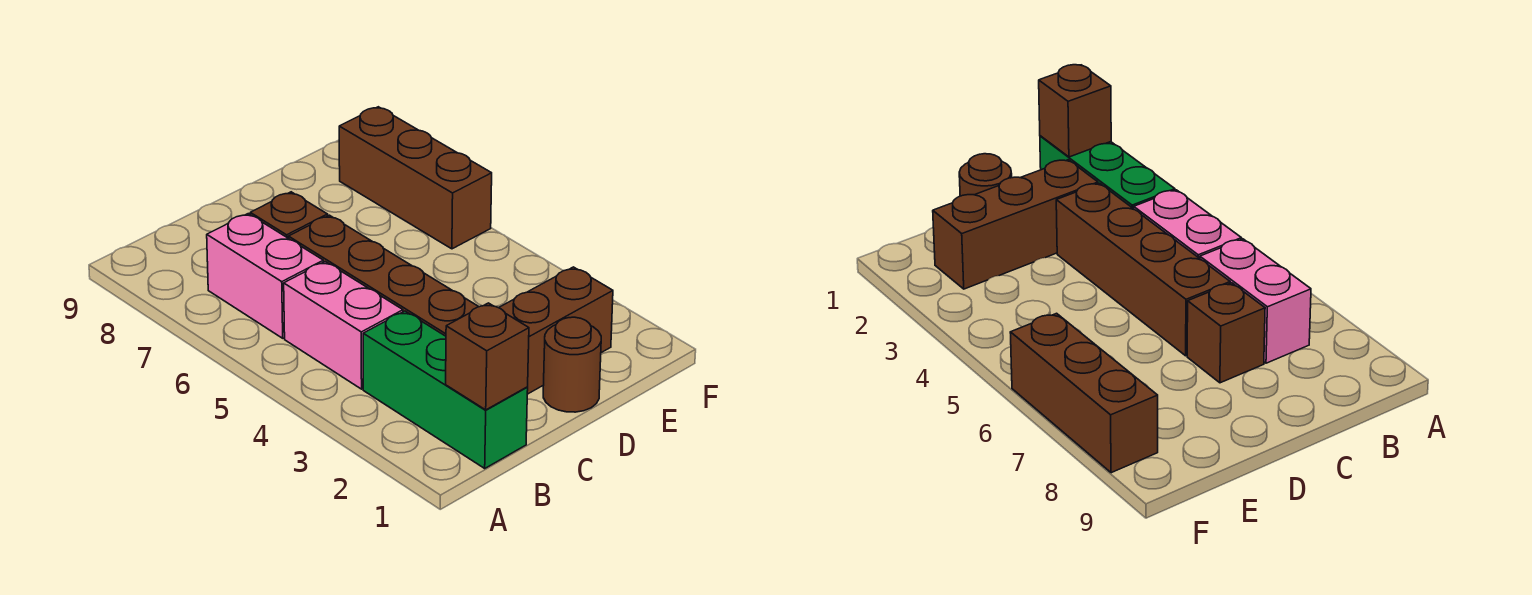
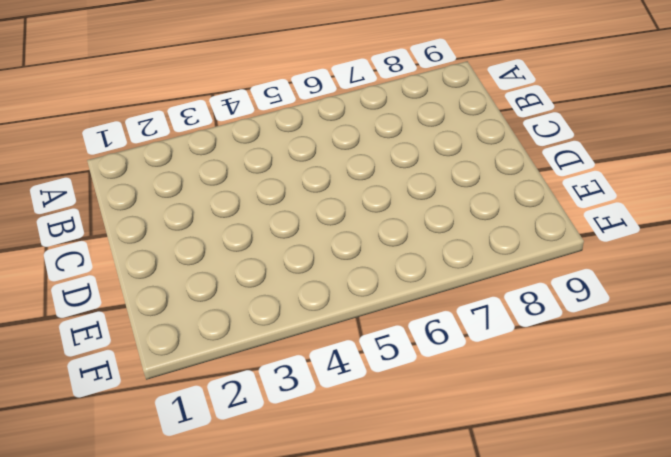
none -> green brick B1:B3 level 1
none -> pink brick B4:B5 level 1

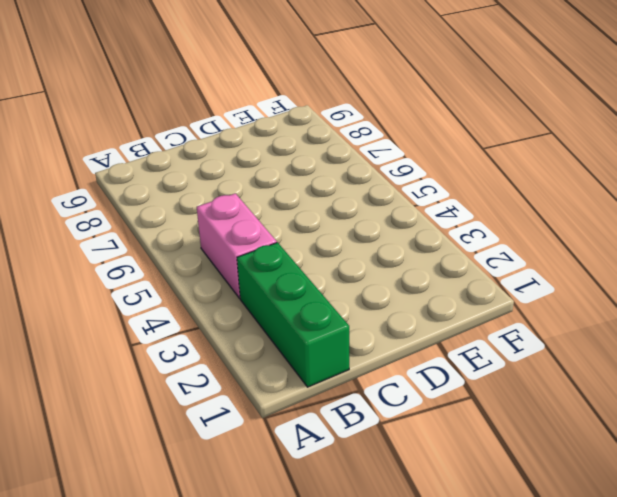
none -> pink brick B6:B7 level 1
none -> brown brick C2:E2 level 1

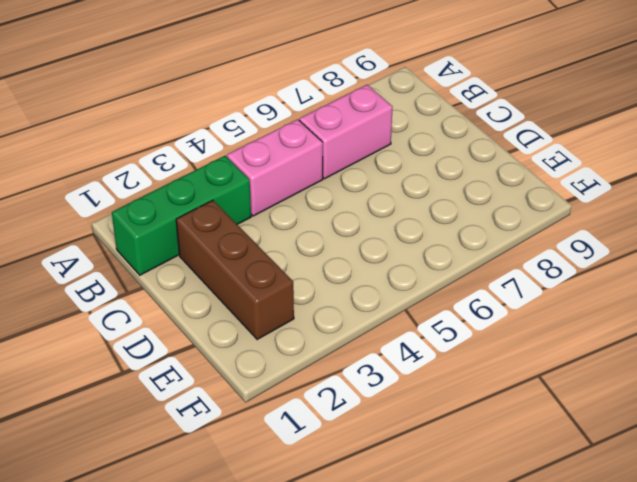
none -> brown brick C3:C6 level 1
none -> brown brick C7 level 1

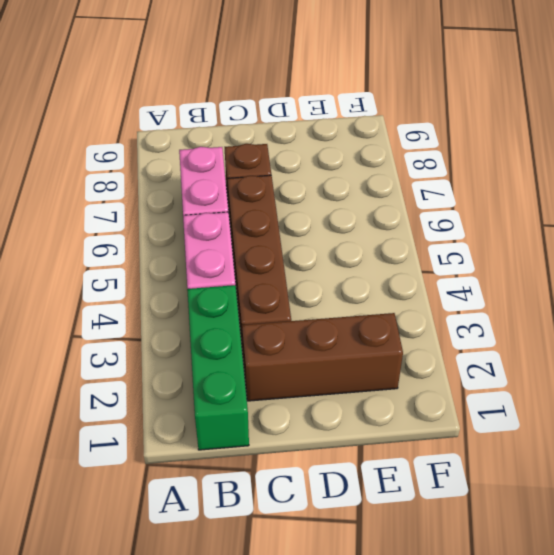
none -> brown round brick D1 level 1
none -> brown brick F6:F8 level 1

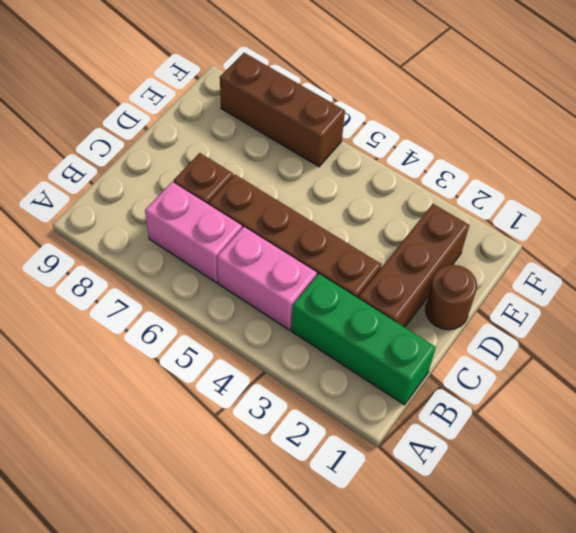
none -> brown brick B1 level 2

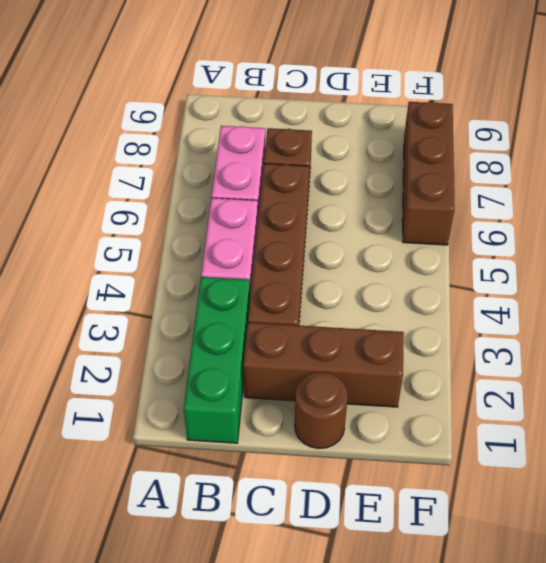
none -> brown brick B1 level 2

